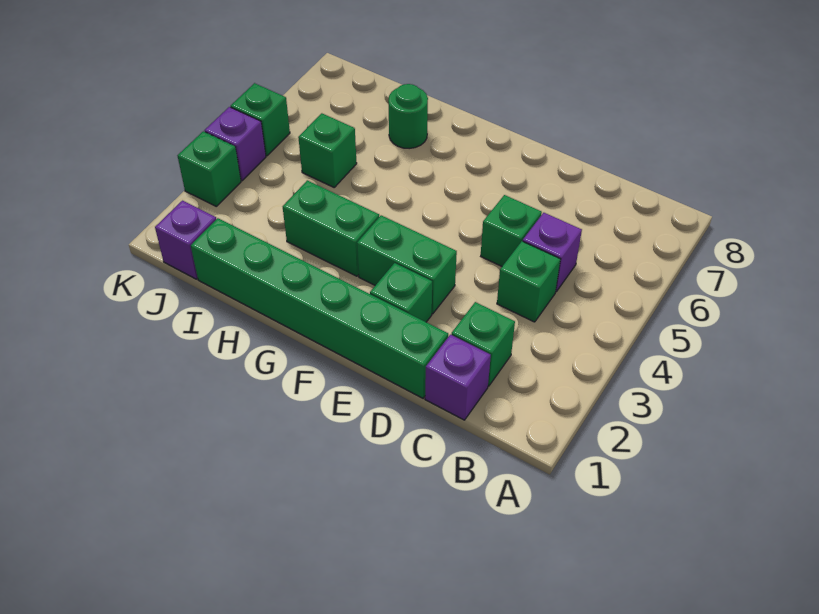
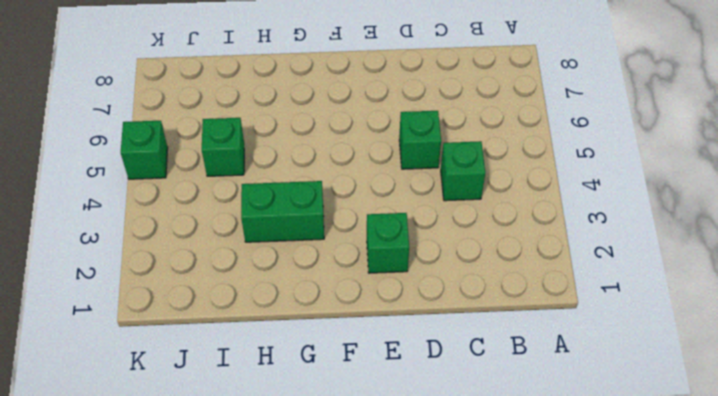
none -> purple brick C1 level 1
none -> green brick C2 level 1
none -> purple brick C5 level 1

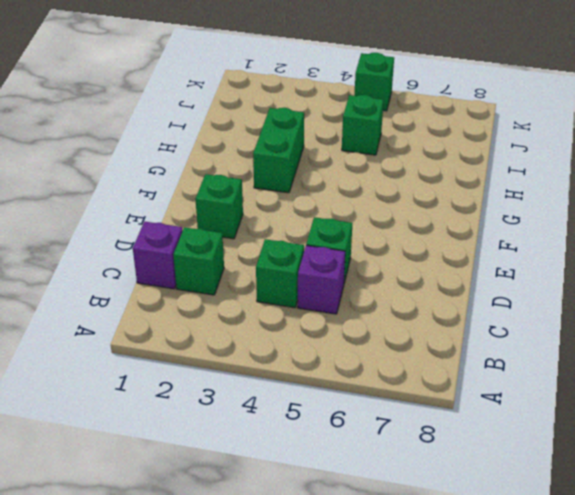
none -> green brick D1:I1 level 1
none -> green brick E3:F3 level 1
none -> green round brick H7 level 1

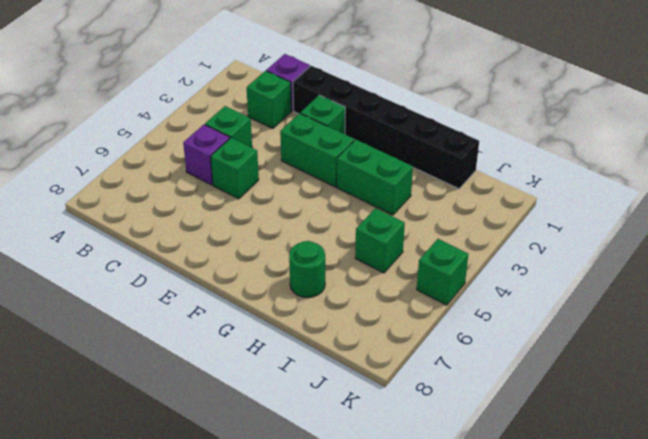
black brick D1:I1 level 1 -> green brick D1:I1 level 1
none -> purple brick J1 level 1
none -> green brick K3 level 1
none -> purple brick K4 level 1

